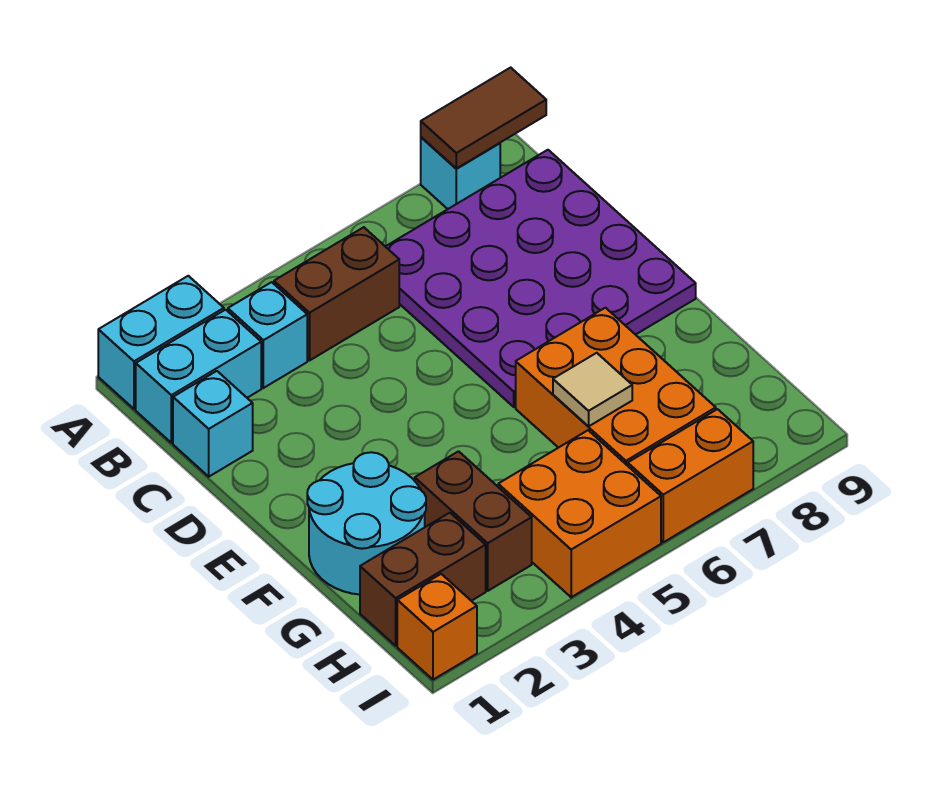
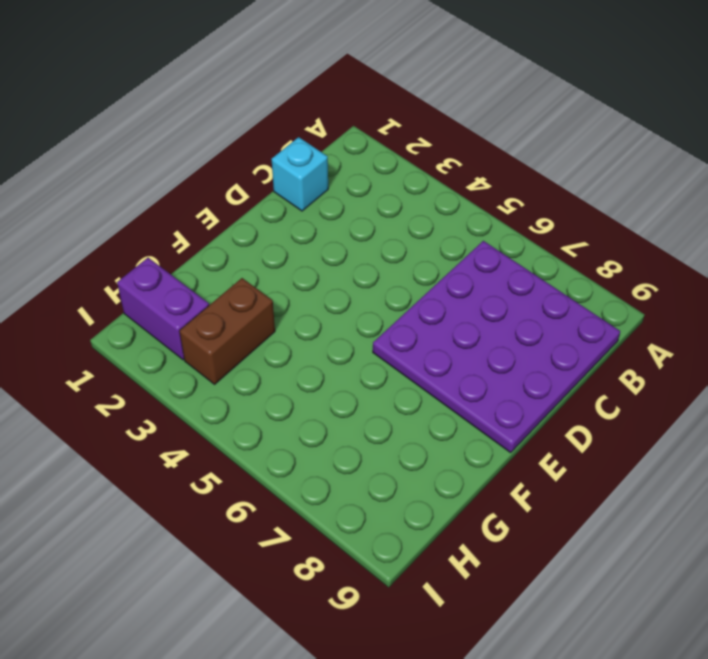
purple brick H1:H2 level 1 -> brown brick H1:H2 level 1
none -> cyan brick A1:A2 level 1
none -> cyan brick A8 level 1
none -> cyan brick B1:B2 level 1

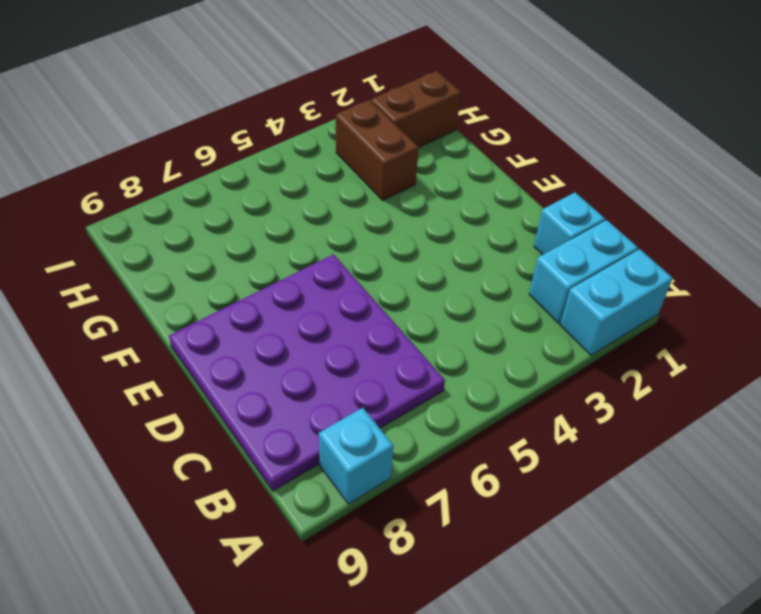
none -> cyan brick B3 level 1
none -> brown brick B4:B5 level 1
none -> cyan round brick F1:G2 level 1

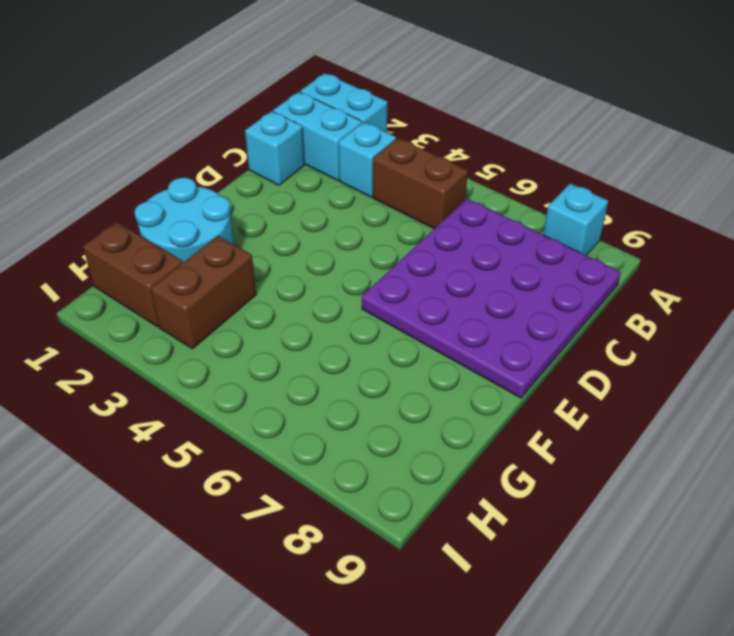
none -> orange brick F6:H7 level 1
none -> orange brick H4:I5 level 1
none -> orange brick I1 level 1

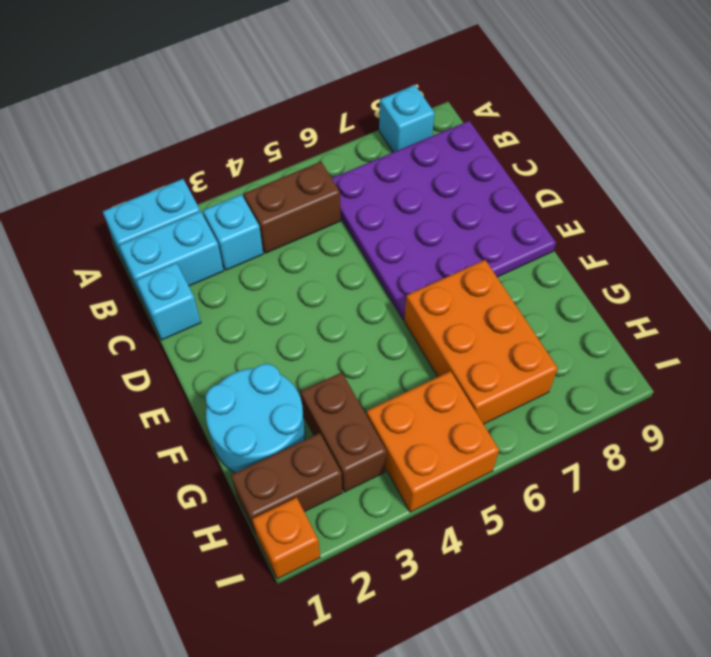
none -> orange brick I6:I7 level 1
none -> brown tile A8:A9 level 2
none -> tan tile G6 level 2

